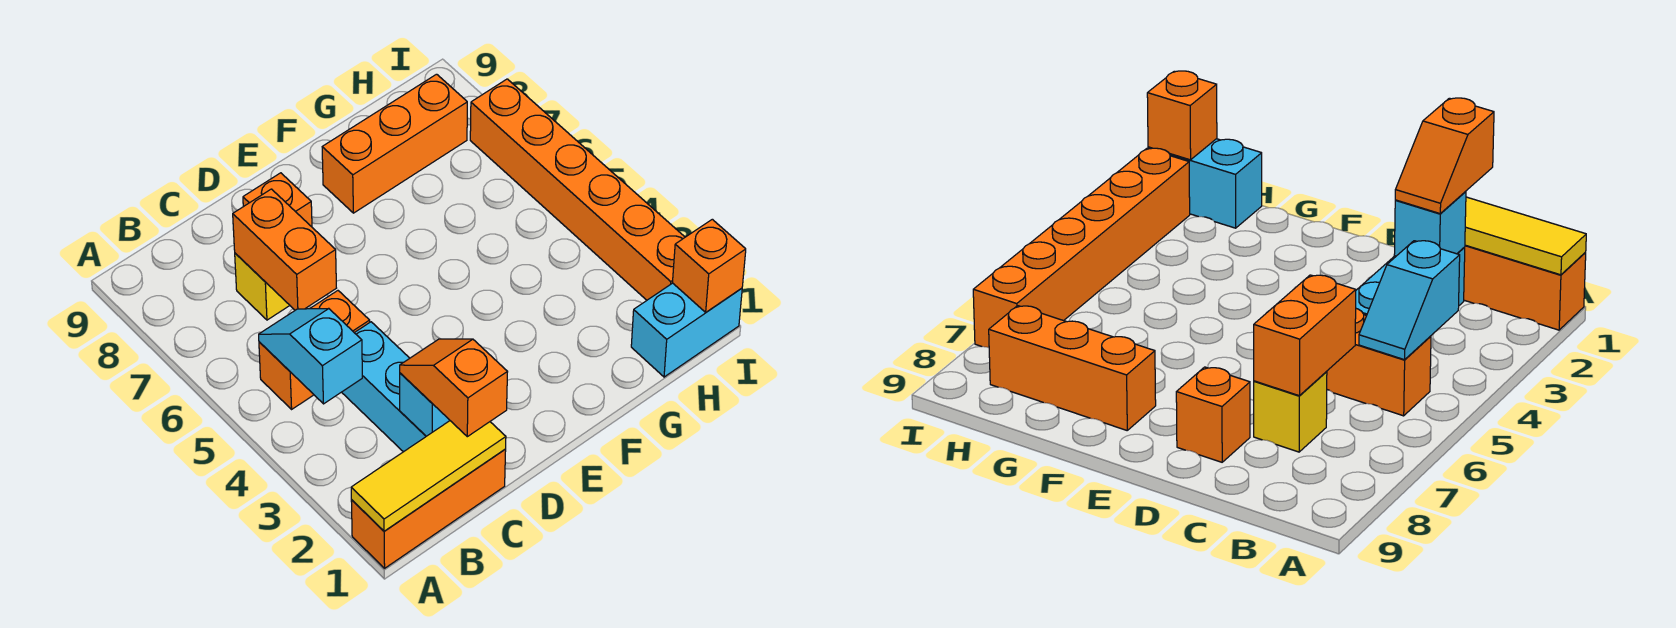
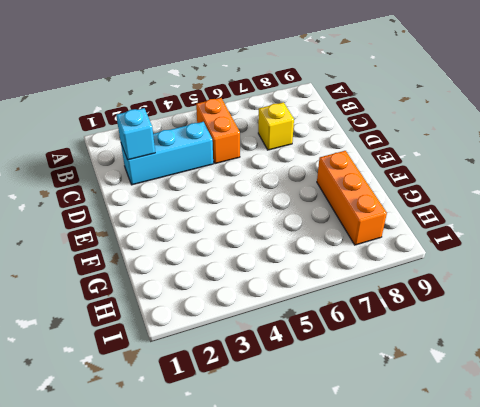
none -> orange brick A1:C1 level 1
none -> orange brick D8 level 1
none -> cyan brick H1:I1 level 1

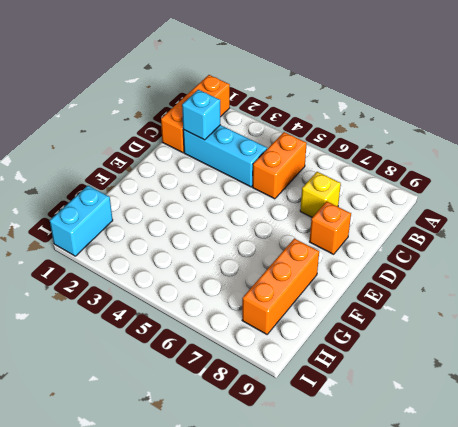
none -> orange brick I2:I7 level 1
none -> yellow tile A1:C1 level 2
none -> cyan slope B4:B5 level 2 top 4

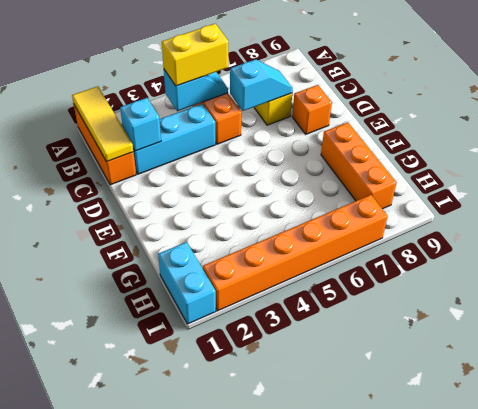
yellow brick B4:B5 level 3 -> none
cyan slope C6:C7 level 2 top 6 -> orange brick C6:C7 level 2
none -> orange brick I1 level 2
none -> orange slope C1:C2 level 3 top 1

